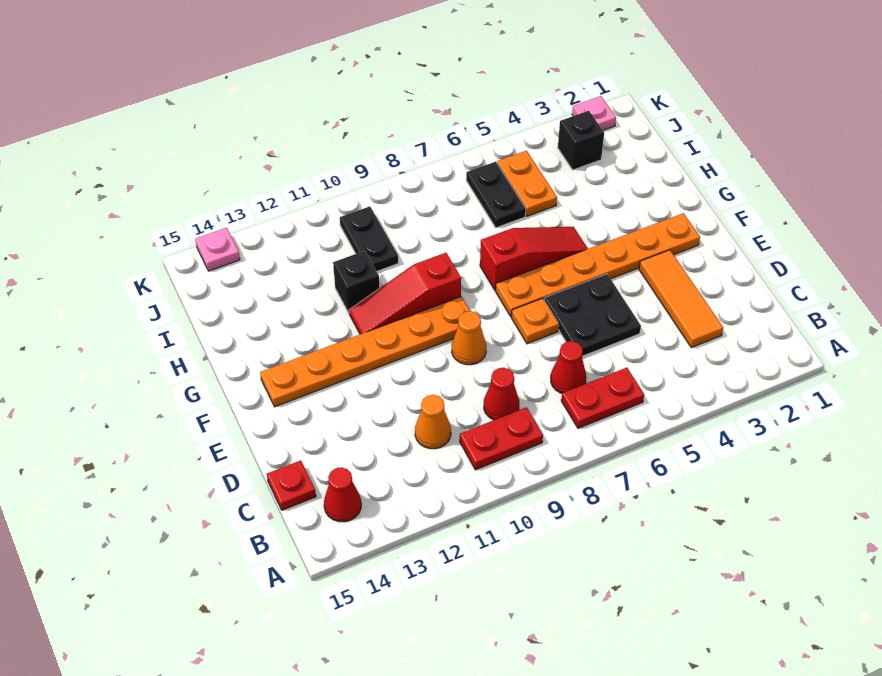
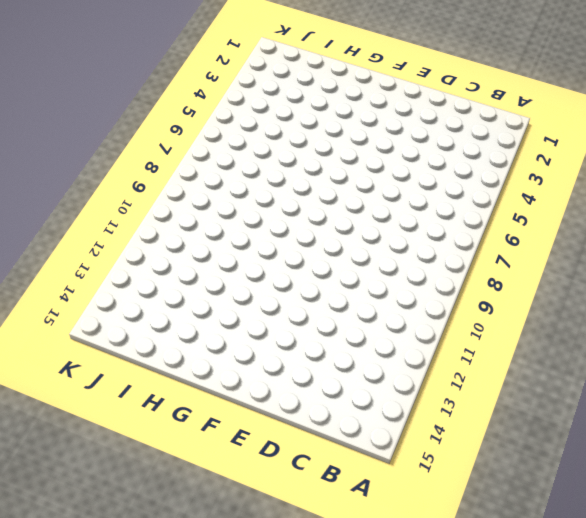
none -> red plate B6:B7 level 1
none -> red plate B9:B10 level 1
none -> red cone B14 level 1

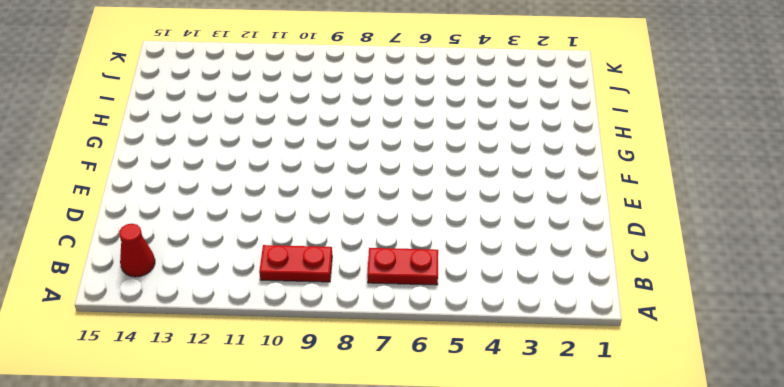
none -> orange tile C3:E3 level 1
none -> red cone C7 level 1
none -> red cone C9 level 1

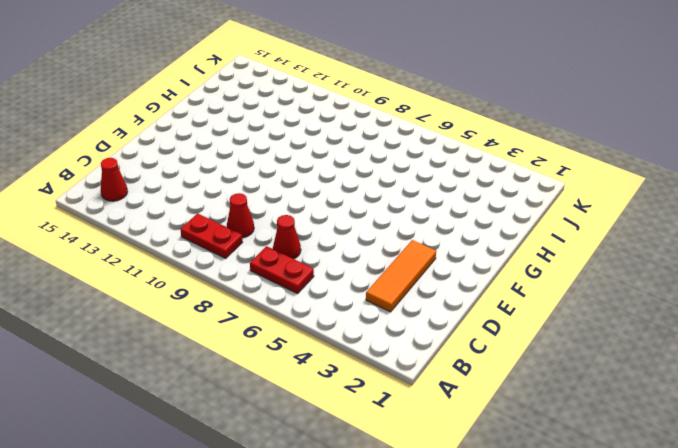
none -> orange cone C11 level 1
none -> red plate C15 level 1
none -> black plate D5:E6 level 1

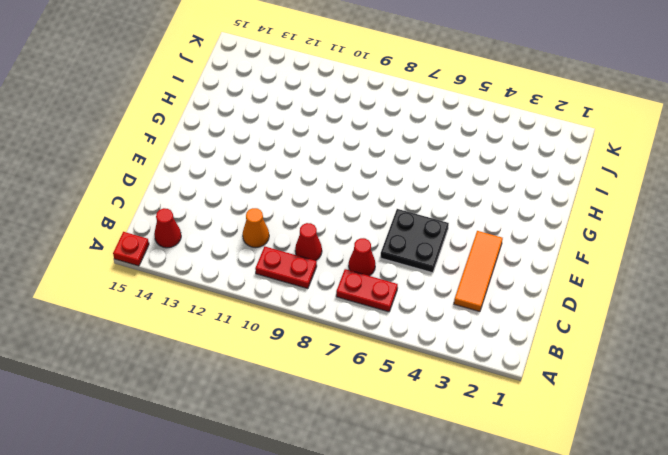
red plate A15 level 1 -> red plate C15 level 1
none -> orange plate E7 level 1
none -> orange cone E9 level 1
none -> orange plate F2:F7 level 1

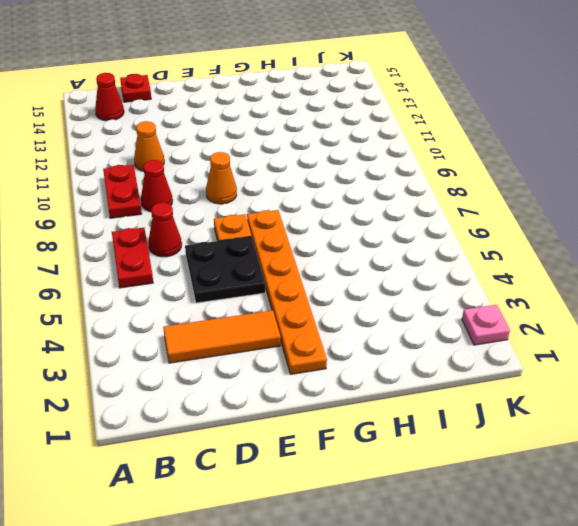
none -> orange plate F9:F14 level 1
none -> red slope G5:G7 level 1 top 7
none -> red slope G9:G11 level 1 top 9

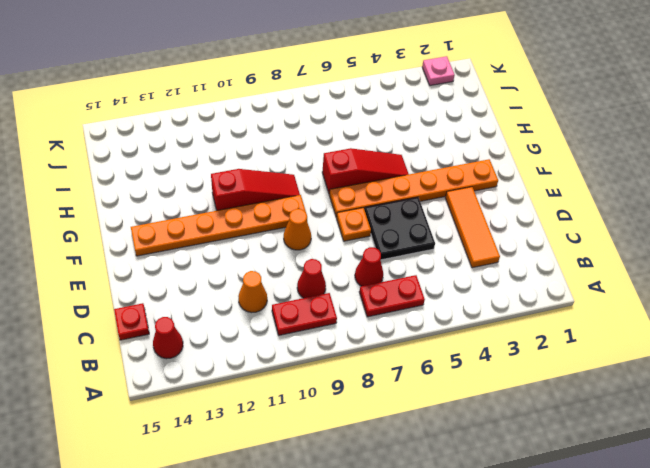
red slope G9:G11 level 1 top 11 -> red slope G9:G11 level 1 top 9
none -> black brick H11 level 1
none -> orange plate I5:J5 level 1
none -> black plate I6:J6 level 1

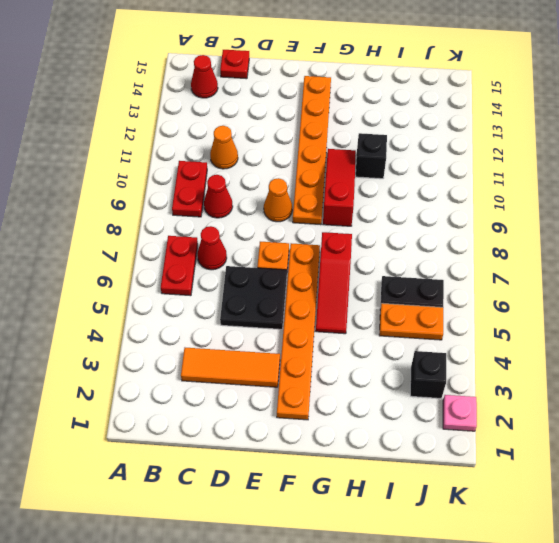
none -> black plate I10:J10 level 1
none -> pink plate K14 level 1

